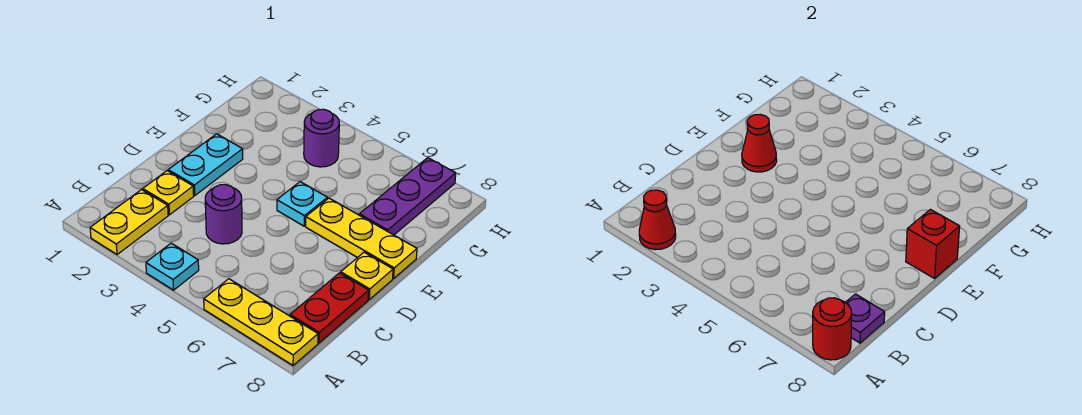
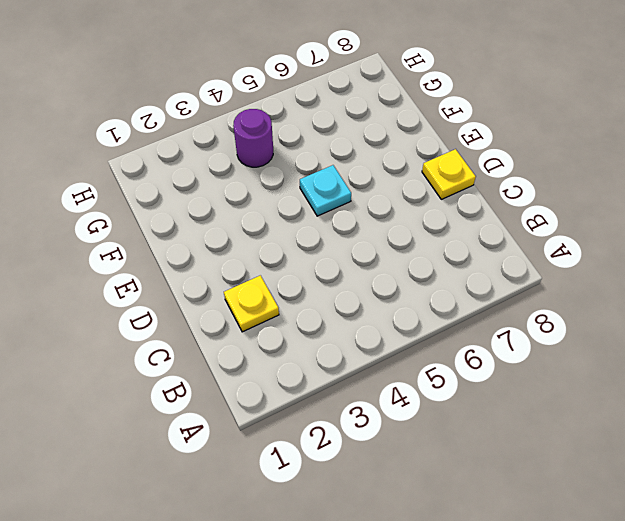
none -> yellow plate A2:B2 level 1
none -> cyan plate A4 level 1
none -> yellow plate A6:A8 level 1

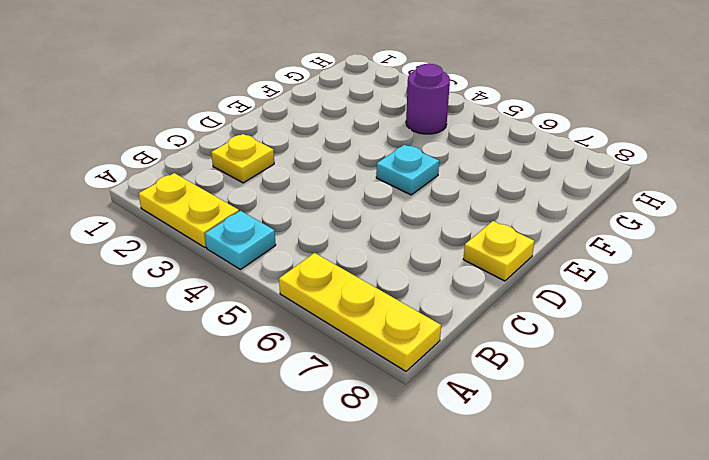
yellow plate A2:A3 level 1 -> yellow plate A2:B2 level 1
none -> red plate B8:C8 level 1
none -> purple round brick C4 level 1
none -> cyan plate D2:E2 level 1

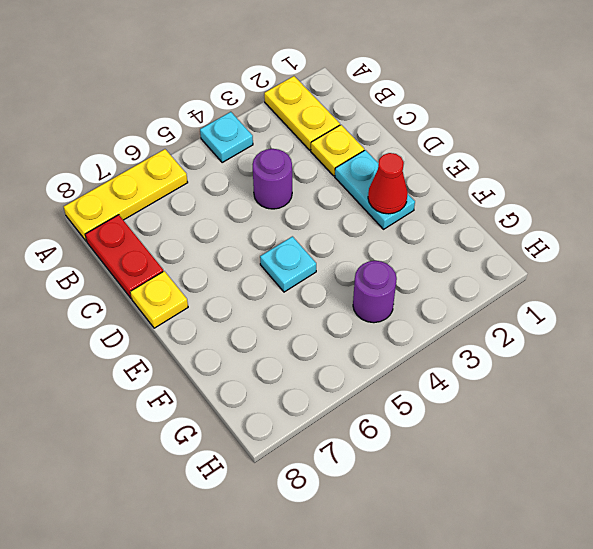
none -> yellow plate E6:E8 level 1
none -> purple plate F7:H7 level 1
none -> red cone A2 level 2

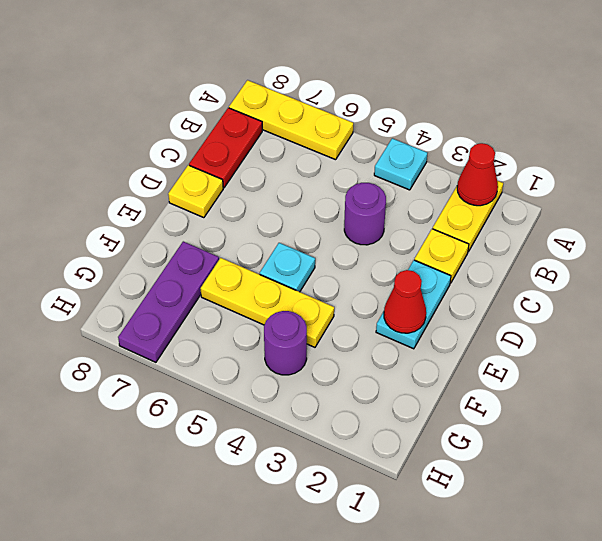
yellow plate F4:F6 level 1 -> yellow plate E6:E8 level 1
none -> red round brick A8 level 2
none -> purple plate B8 level 2
none -> red brick E8 level 2

